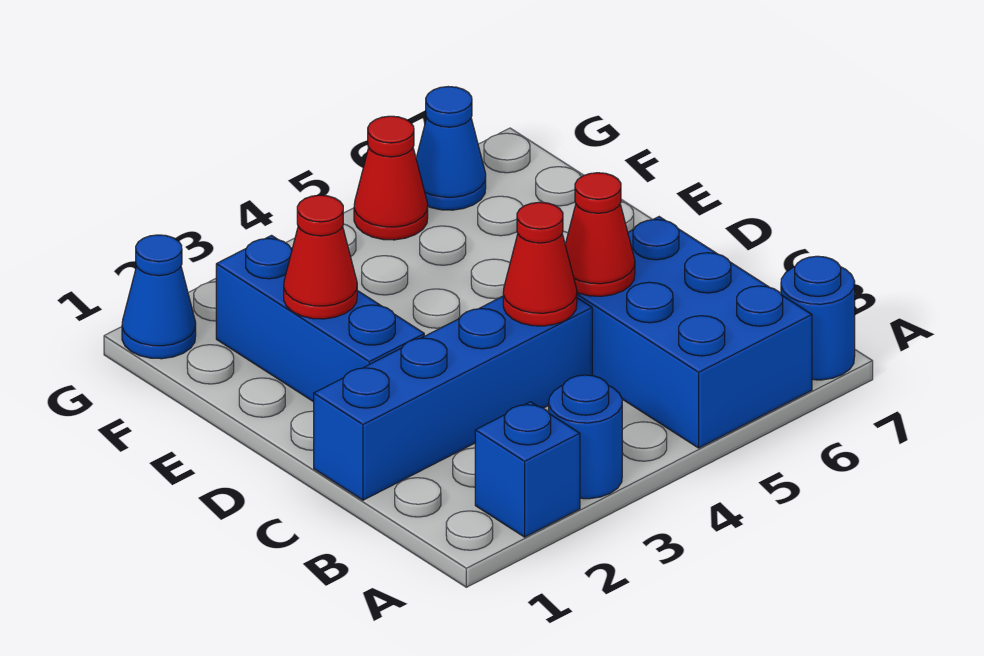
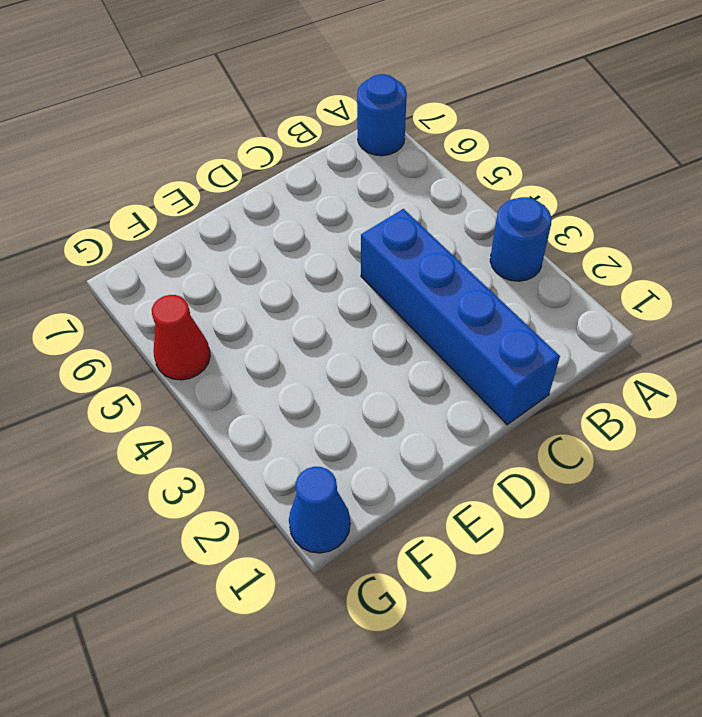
none -> blue brick A2 level 1
none -> blue brick A5:C6 level 1
none -> blue brick D2:F2 level 1

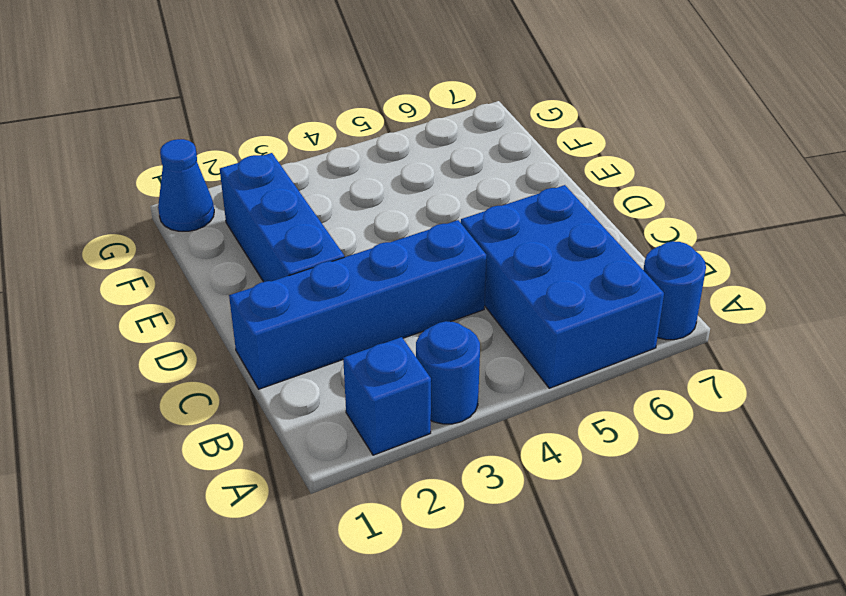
none -> red cone G5 level 1
none -> blue cone G6 level 1
none -> red cone C4 level 2

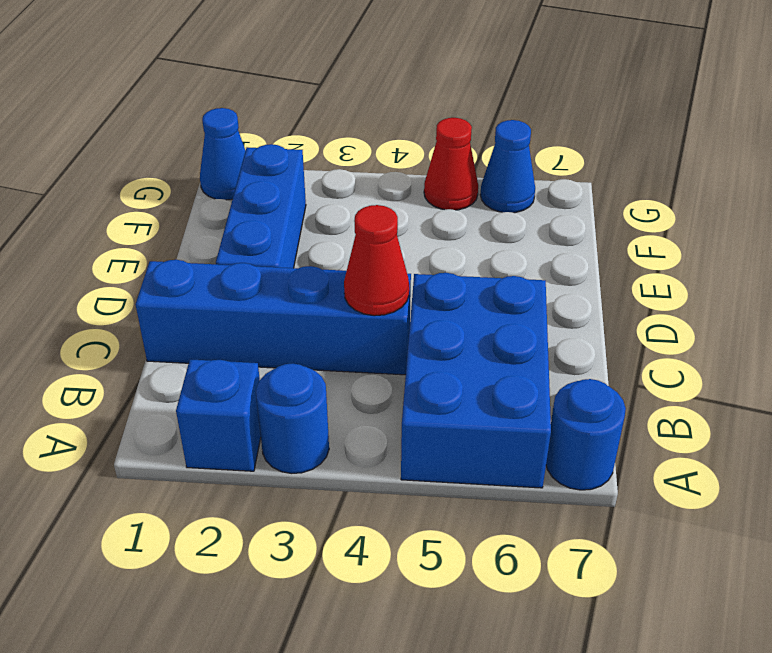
none -> red cone C5 level 2
none -> red cone E2 level 2

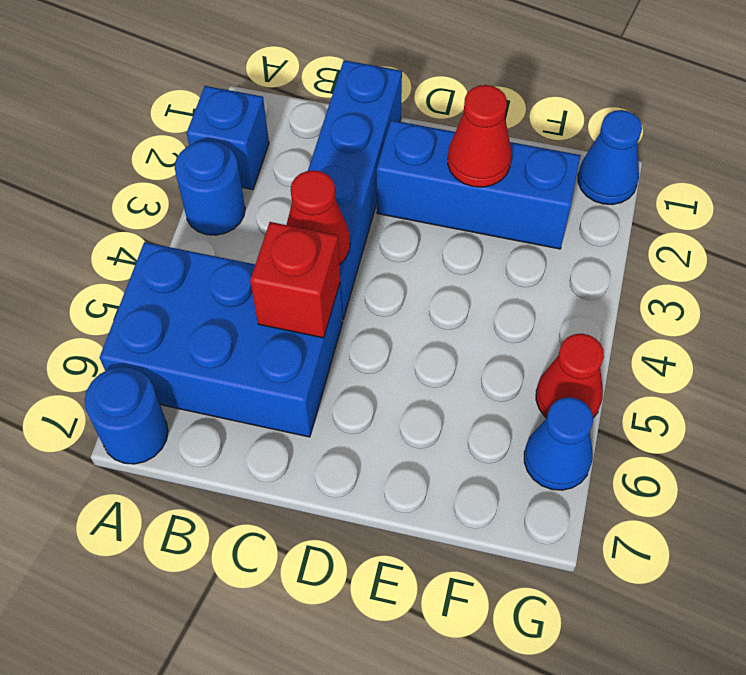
red brick C5 level 2 -> red cone C5 level 2

